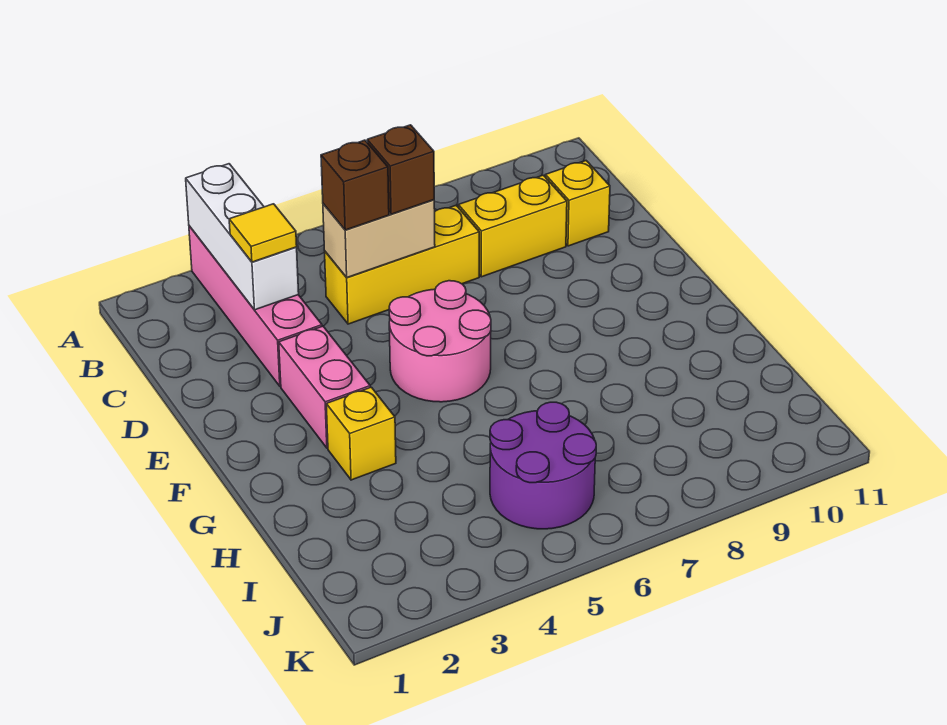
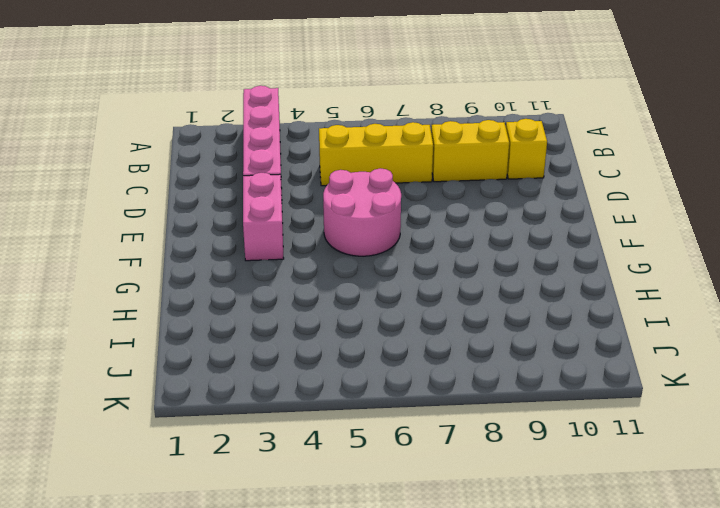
none -> yellow brick G3 level 1
none -> purple round brick I5:J6 level 1
none -> white brick A3:C3 level 2

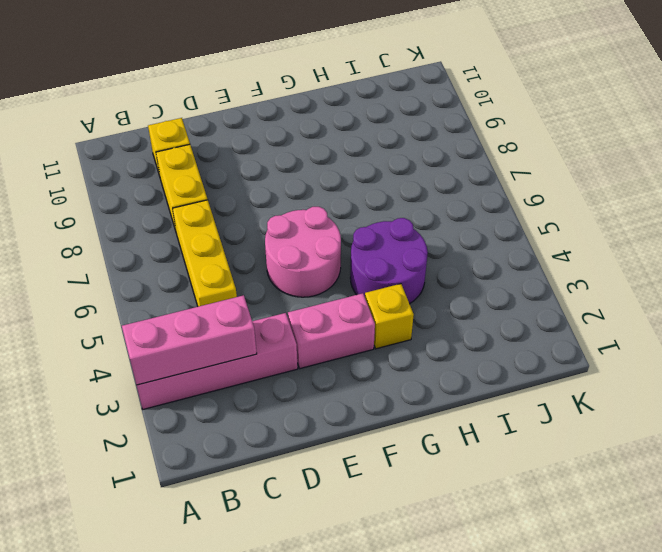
pink brick A3:C3 level 2 -> white brick A3:C3 level 2
purple round brick G4:H5 level 1 -> purple round brick I5:J6 level 1
none -> tan brick C5:C6 level 2
none -> yellow tile C3 level 3
none -> brown brick C5 level 3

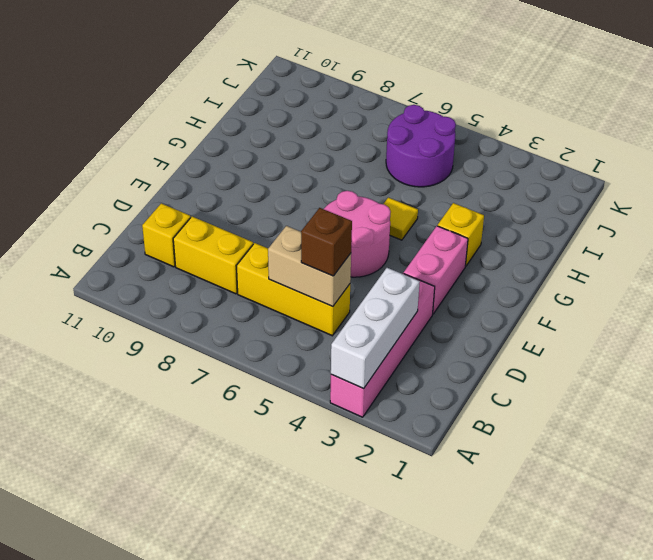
yellow tile G5 level 1 -> yellow tile C3 level 3
none -> brown brick C6 level 3

